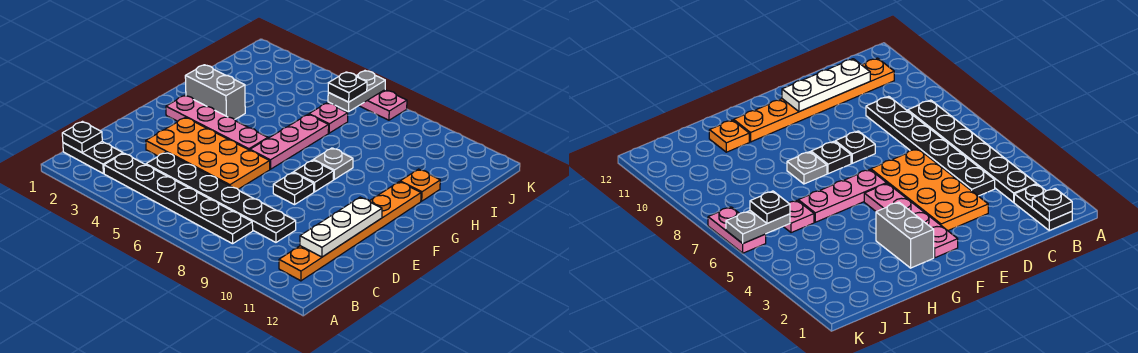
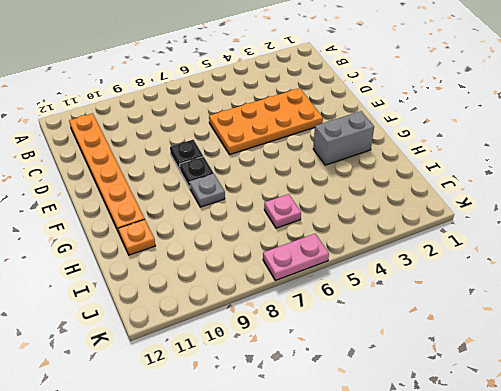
none -> black plate B1:B2 level 1
none -> black plate B3:B8 level 1
none -> black plate C4:C9 level 1

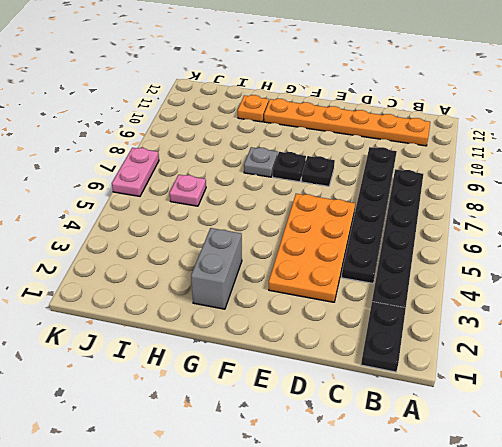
none -> pink plate F2:F5 level 1
none -> pink plate F6:H6 level 1
none -> black plate B1 level 2

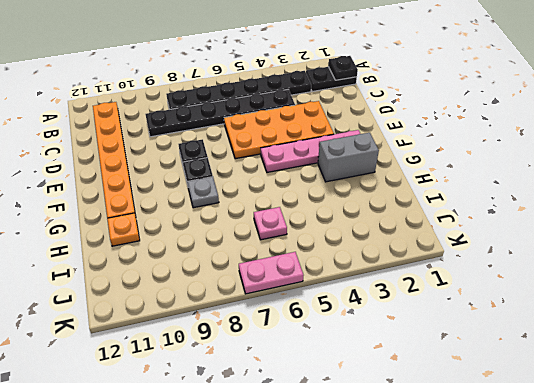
none -> pink plate F6:H6 level 1
none -> white plate C11:E11 level 2
none -> grey plate J6:K6 level 2

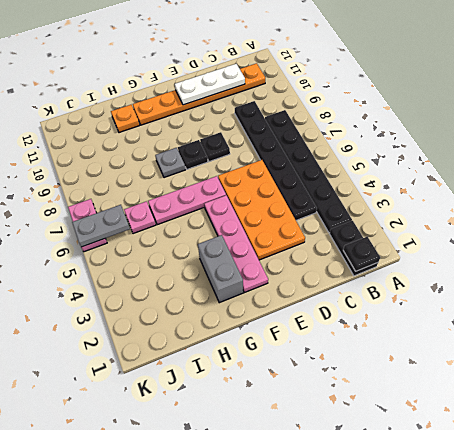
none -> black plate J6 level 3

